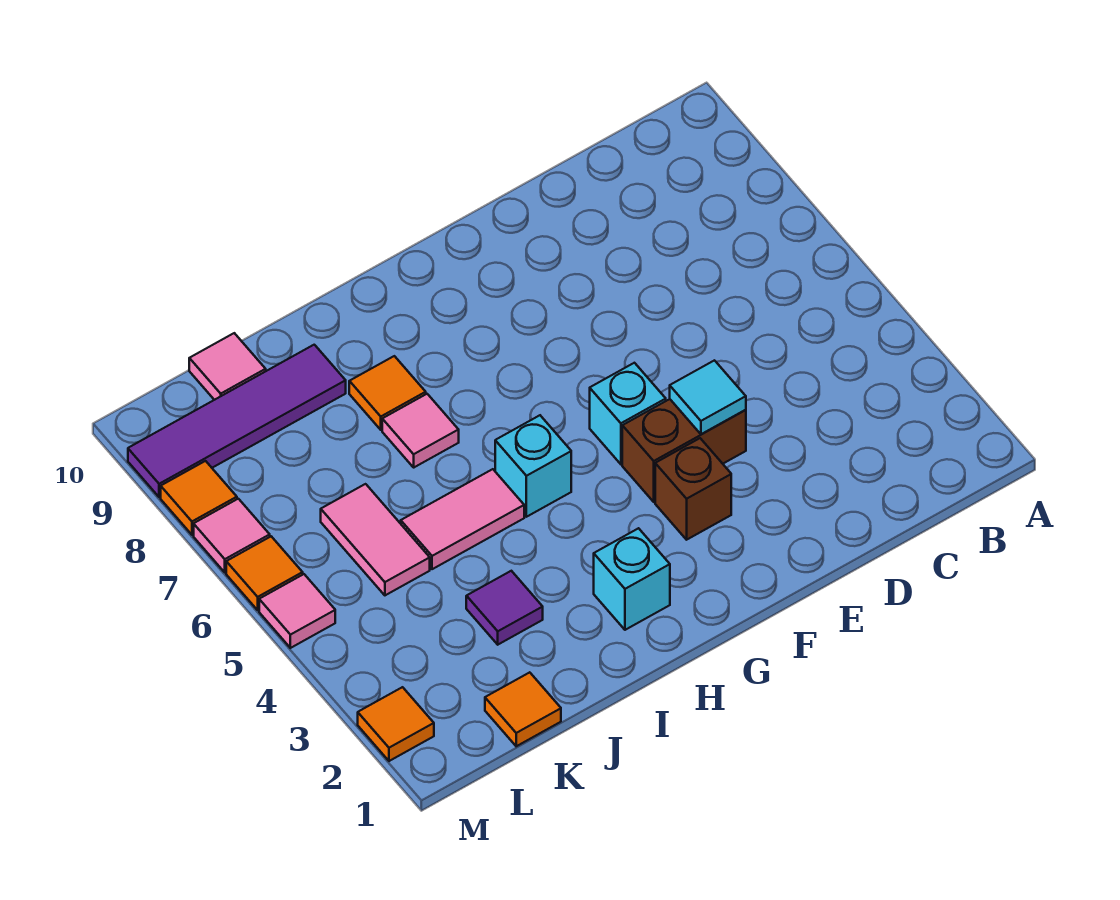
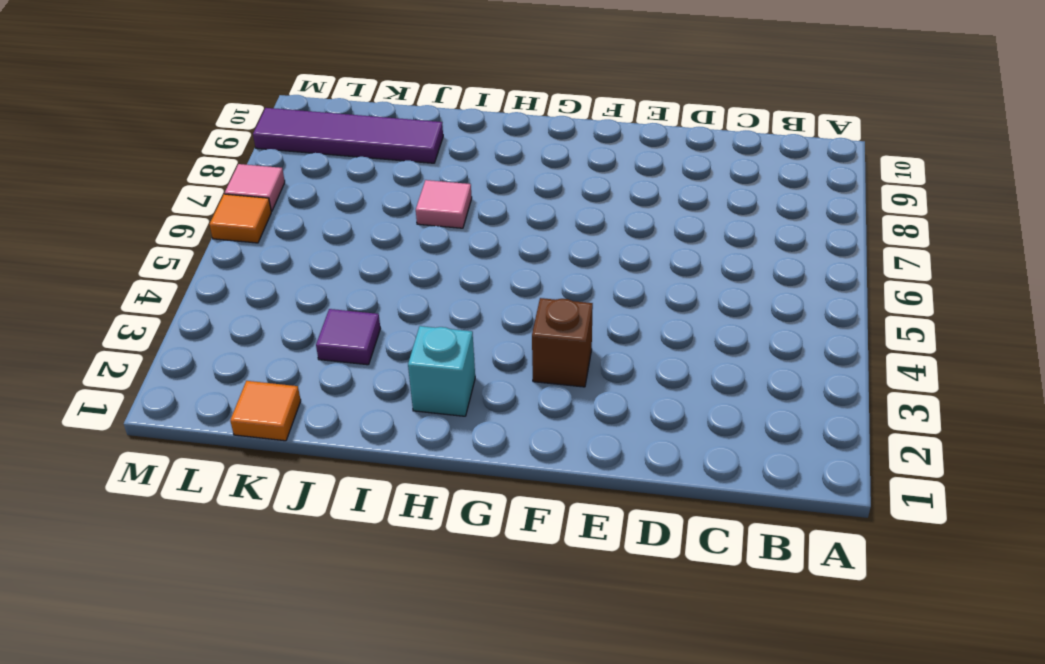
none -> brown brick E4:F4 level 1
none -> cyan brick F5 level 1
none -> cyan brick H5 level 1

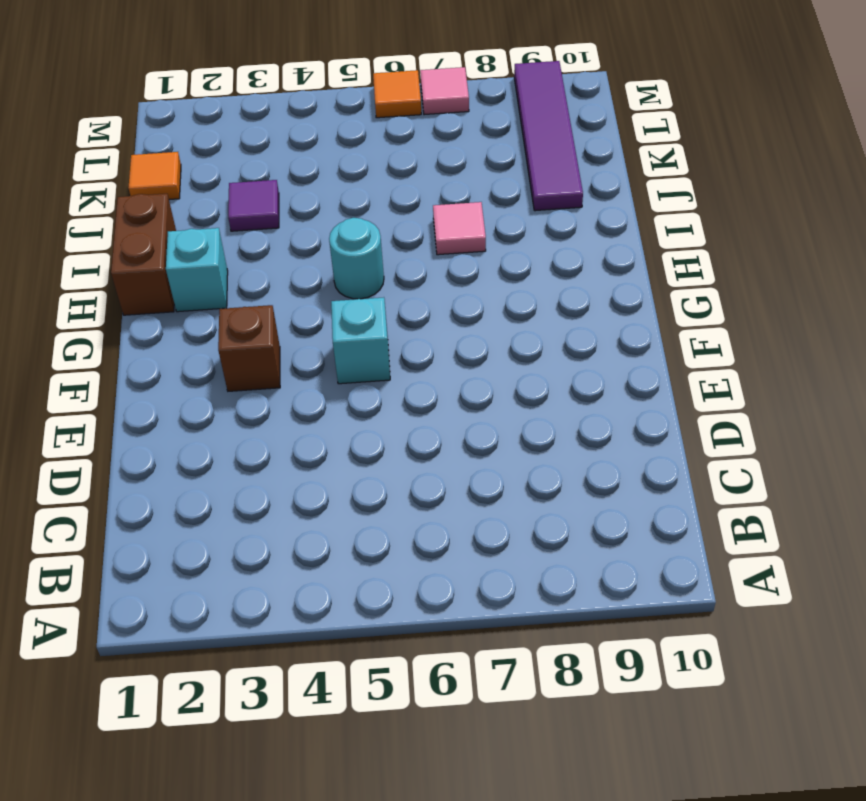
brown brick H1:I1 level 1 -> brown brick E4:F4 level 1
cyan round brick H5 level 1 -> cyan brick H5 level 1
none -> pink tile I5:J5 level 1
none -> orange tile I8 level 1
none -> pink tile K5:K6 level 1

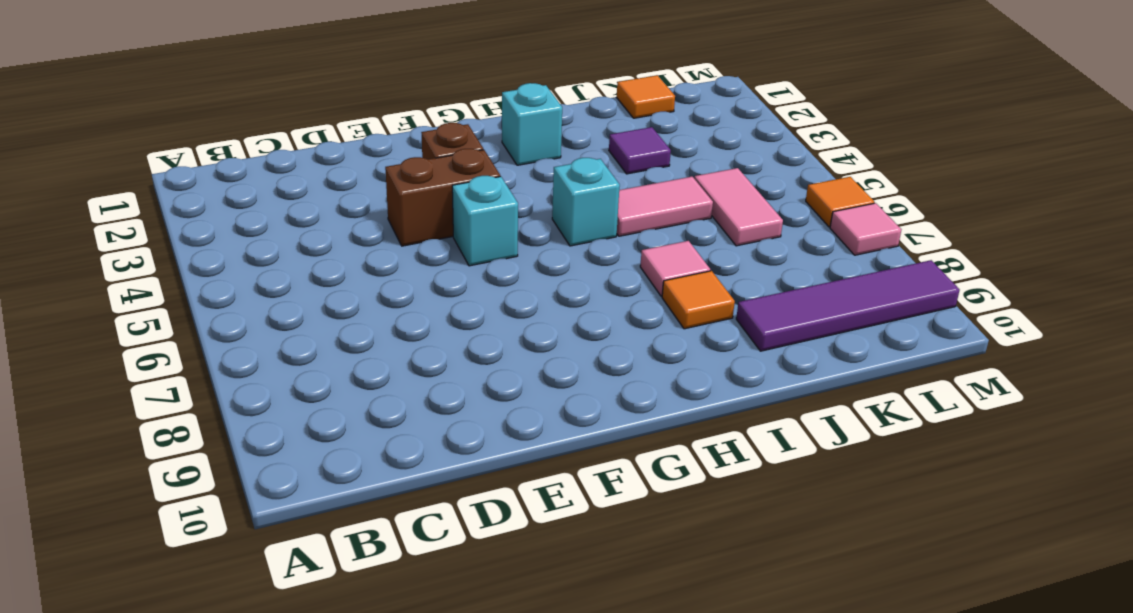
none -> pink tile K10 level 1
none -> orange tile M2 level 1
none -> pink tile M5 level 1

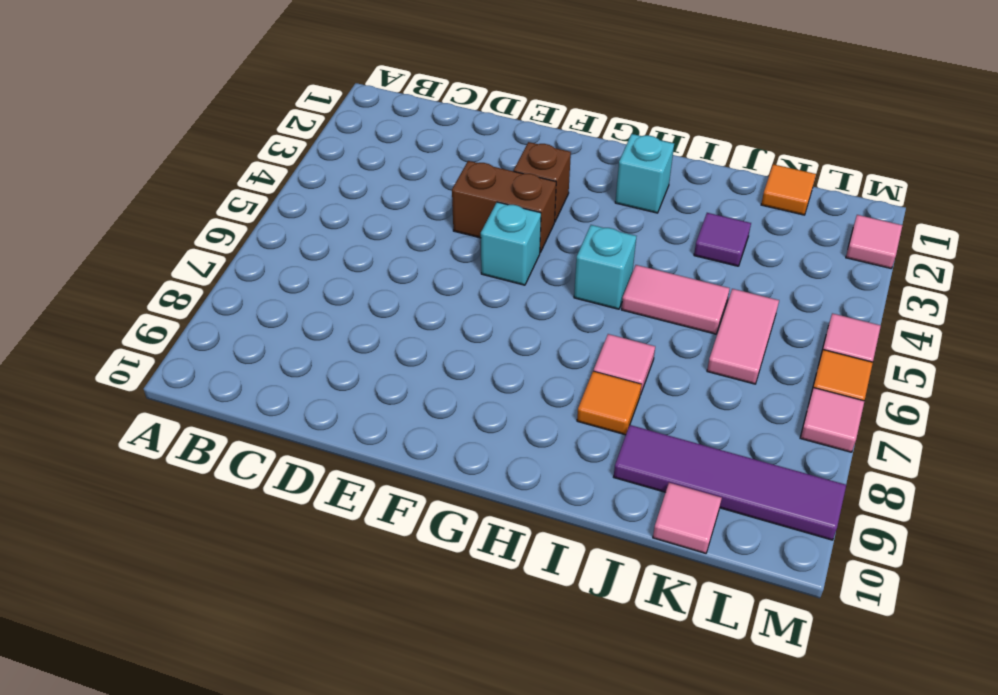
pink tile M2 level 1 -> orange tile M2 level 1
none -> orange tile M8 level 1
none -> cyan tile E4 level 2

